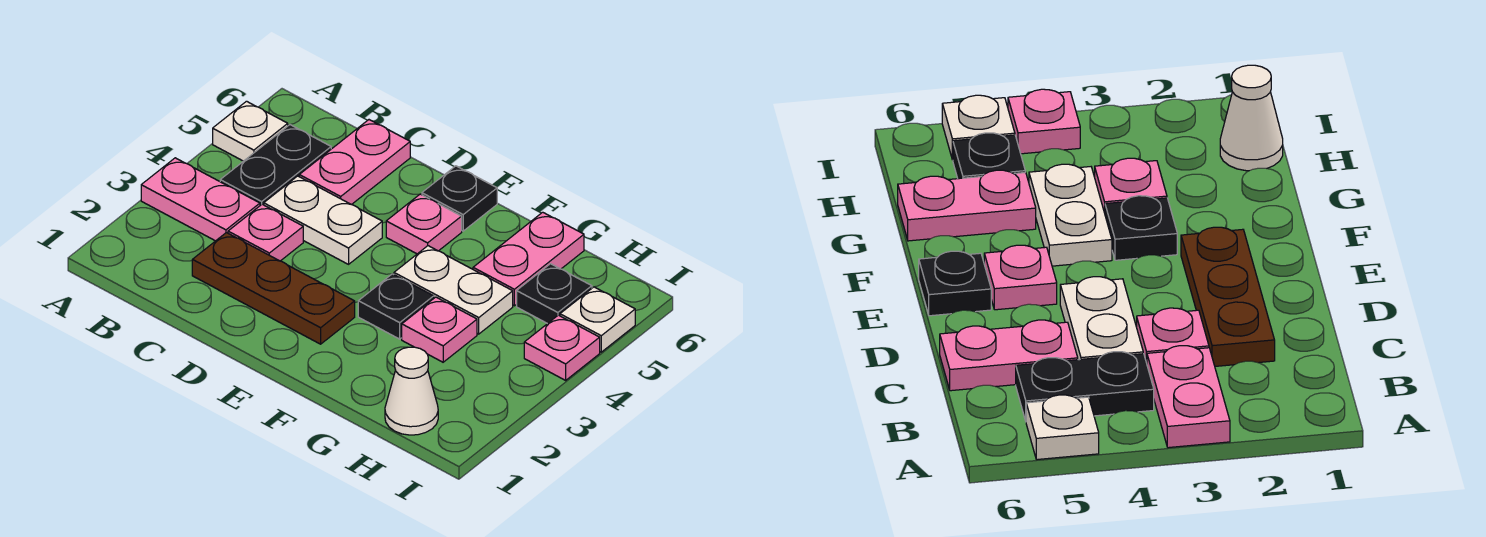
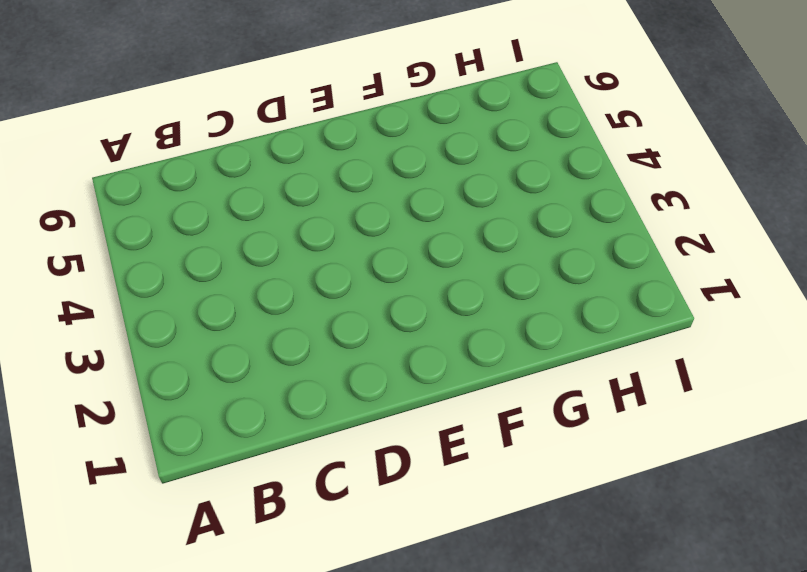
none -> pink plate A3:B3 level 1
none -> white plate A5 level 1
none -> black plate B4:B5 level 1

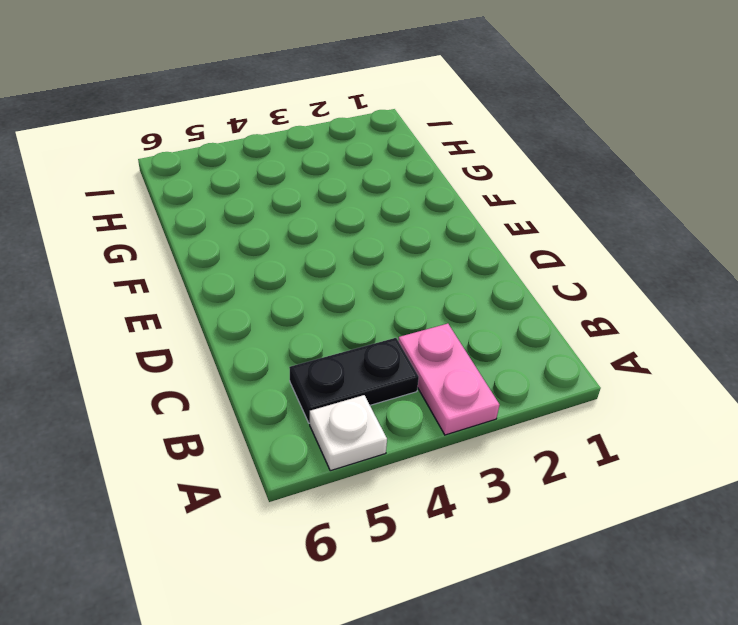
none -> brown plate C2:E2 level 1
none -> pink plate C3 level 1
none -> white plate C4:D4 level 1

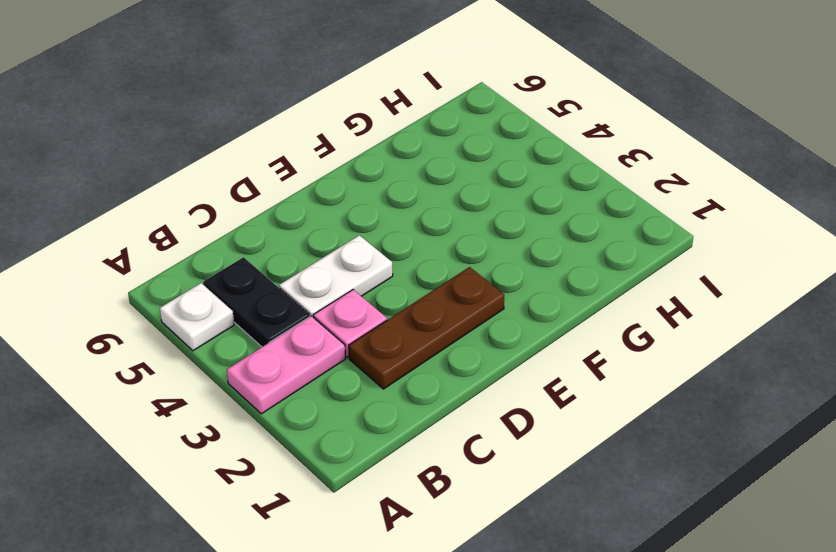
none -> pink plate C5:C6 level 1
none -> pink plate E5 level 1
none -> black plate E6 level 1

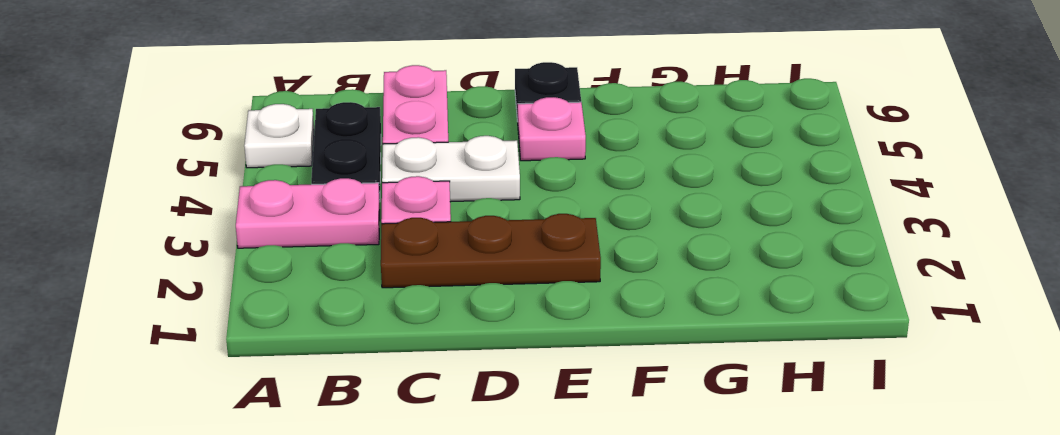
none -> black plate F3 level 1
none -> white plate F4:G4 level 1
none -> pink plate G3 level 1

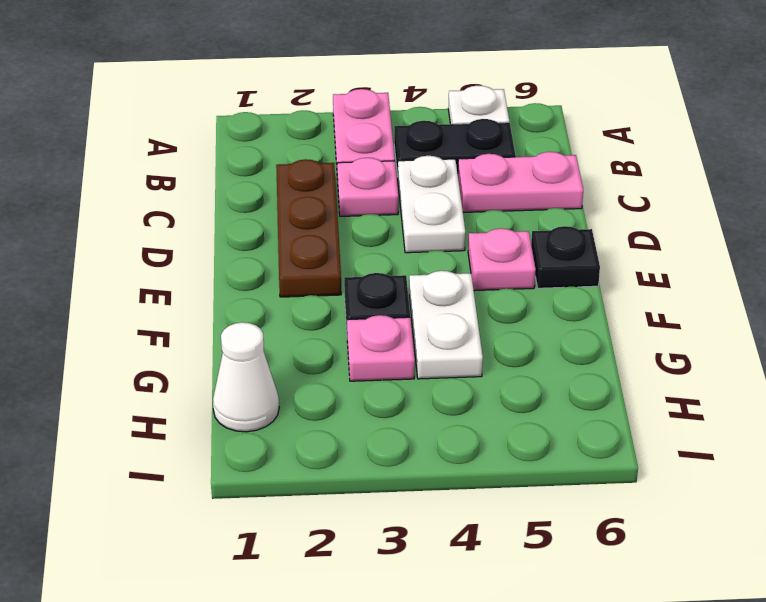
none -> pink plate G5:G6 level 1
none -> black plate H5 level 1
none -> pink plate I4 level 1

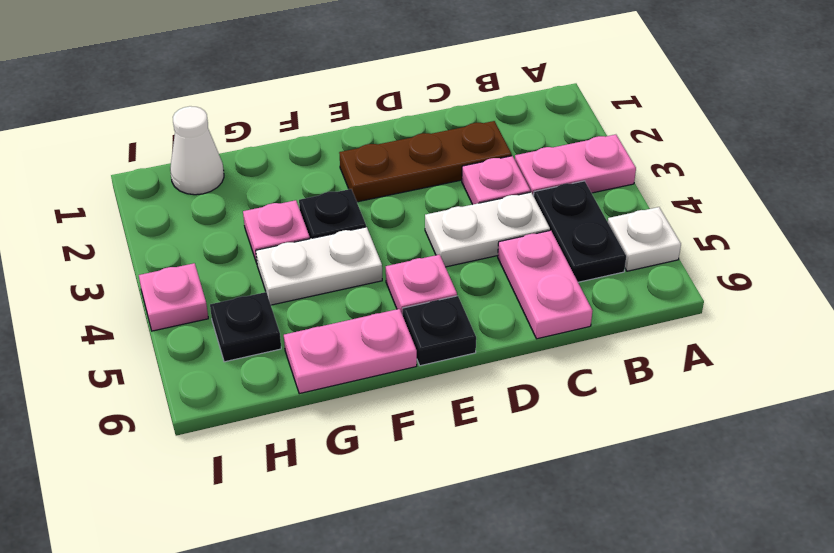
pink plate F6:G6 level 1 -> pink plate G5:G6 level 1
none -> white plate I5 level 1

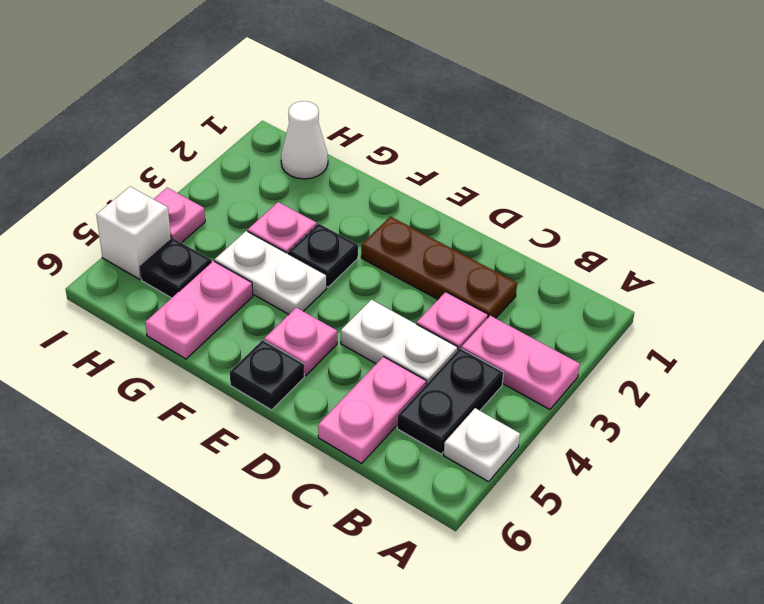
white brick I5 level 1 -> white plate I5 level 1

